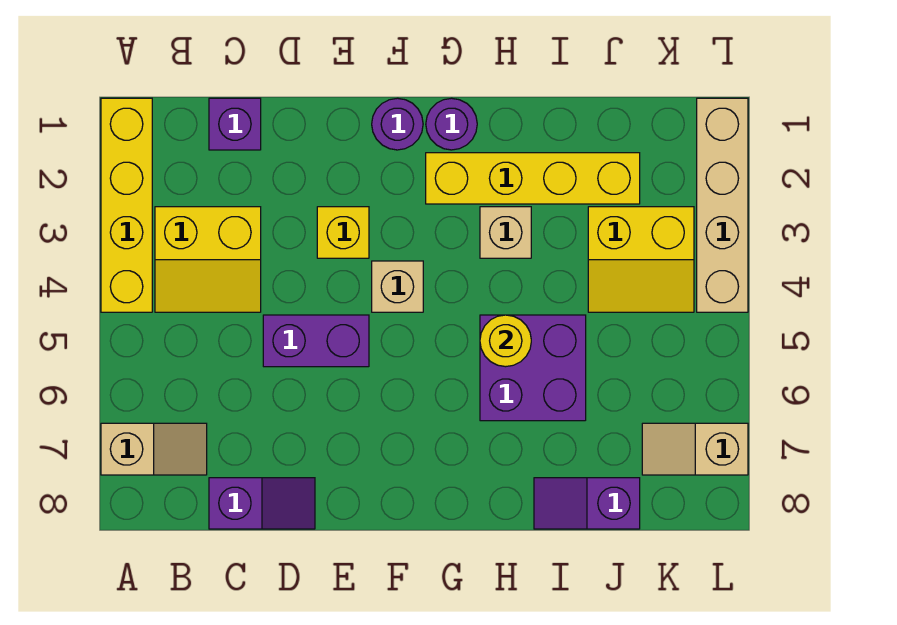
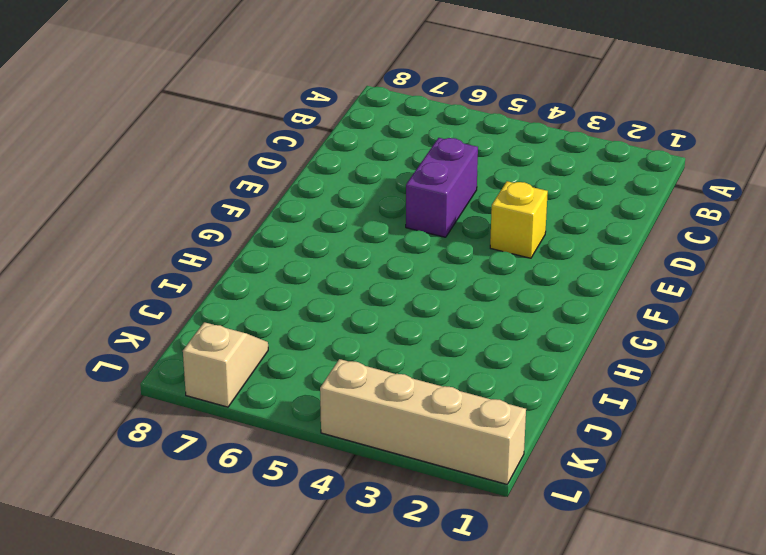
none -> yellow brick A1:A4 level 1
none -> tan slope A7:B7 level 1 top A
none -> yellow slope B3:C4 level 1 top 3

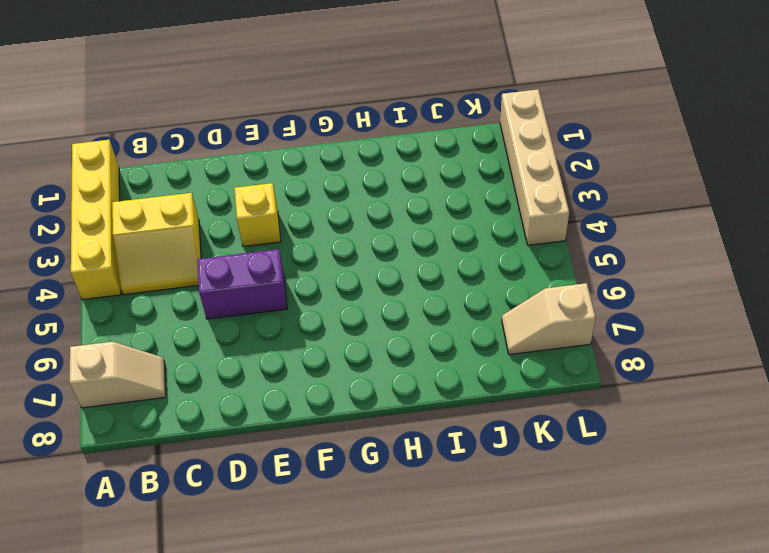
none -> purple brick C1 level 1
none -> purple slope C8:D8 level 1 top C
none -> purple round brick F1 level 1

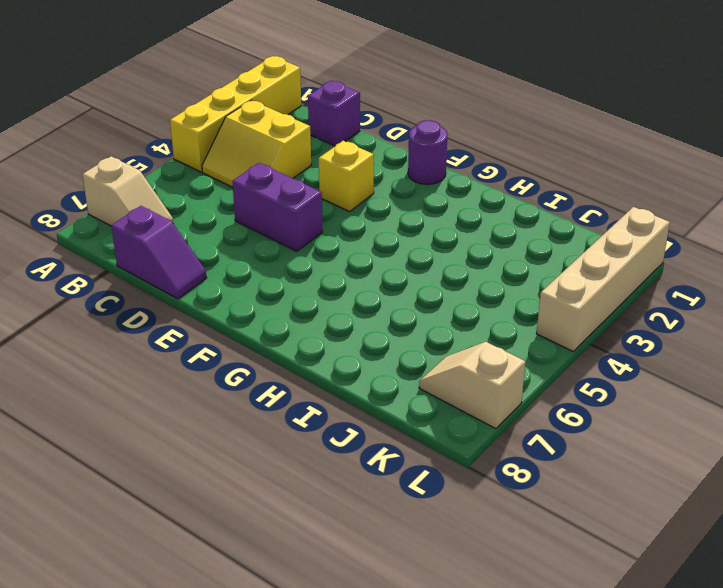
none -> tan brick F4 level 1
none -> purple round brick G1 level 1
none -> yellow brick G2:J2 level 1

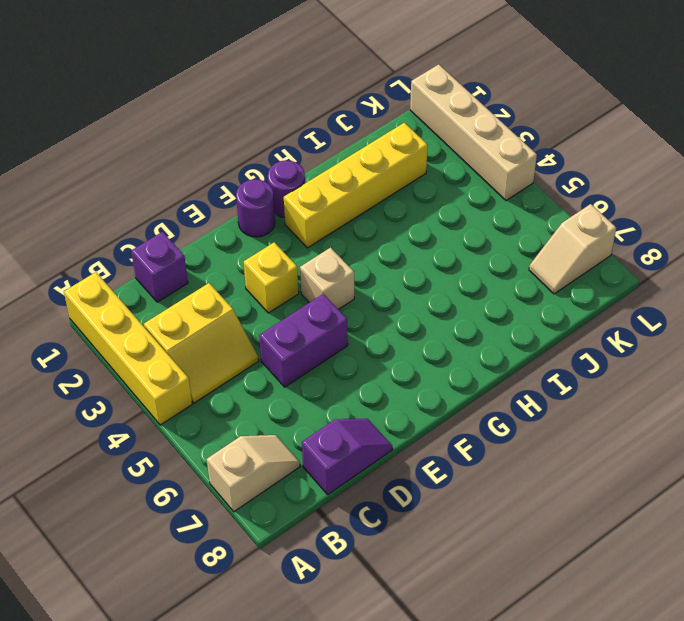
none -> tan brick H3 level 1
none -> purple brick H5:I6 level 1
none -> purple slope I8:J8 level 1 top J

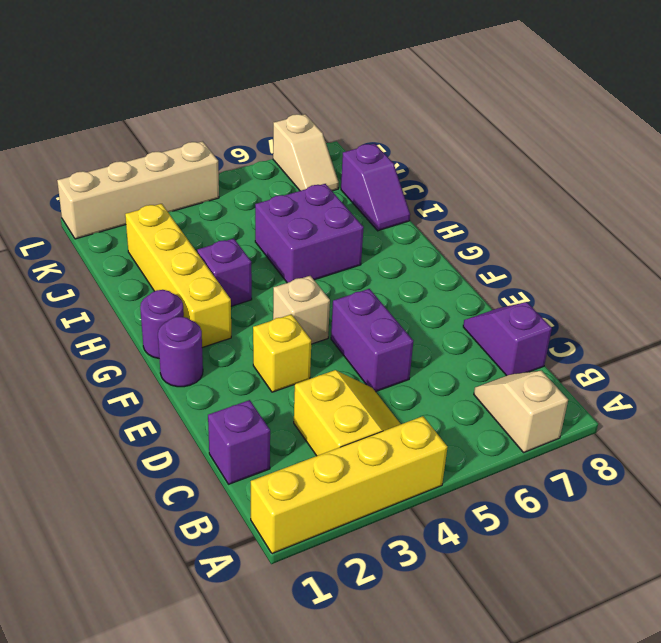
purple brick H3 level 1 -> tan brick H3 level 1
none -> yellow slope J3:K4 level 1 top 3
none -> yellow round brick H5 level 2

